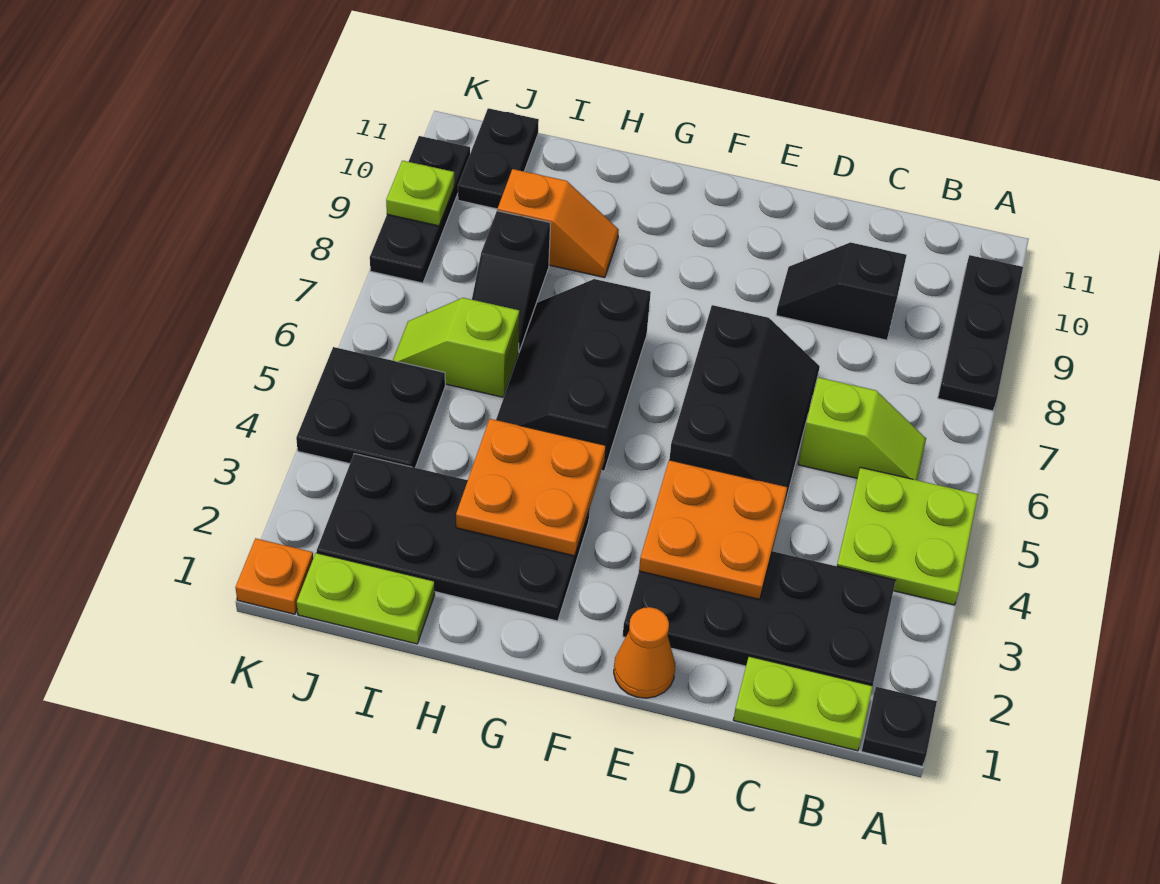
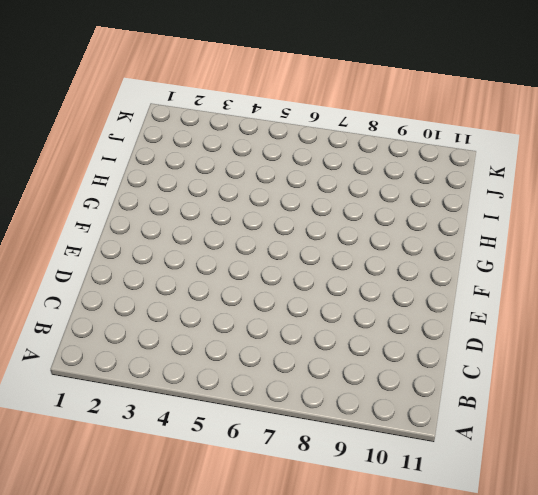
none -> black plate A1 level 1
none -> lime plate A4:B5 level 1
none -> black plate A8:A10 level 1

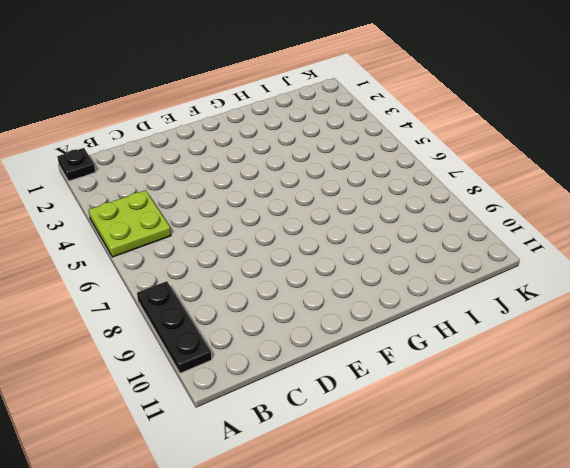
none -> lime plate B1:C1 level 1
none -> black plate B2:E3 level 1
none -> lime slope B6:C6 level 1 top C

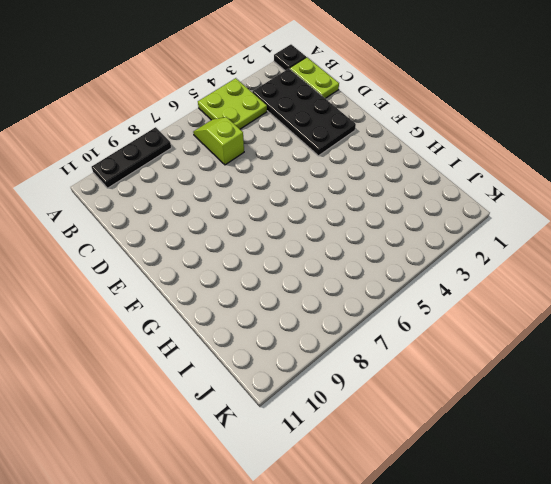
none -> black slope C9:D9 level 1 top C
none -> black slope D5:E7 level 1 top E
none -> orange cone E1 level 1

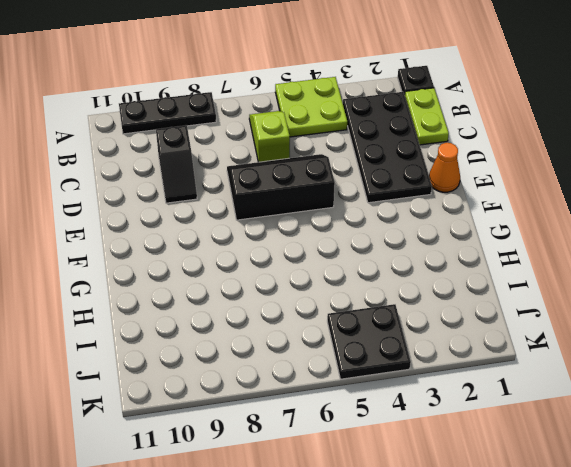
none -> black plate G2:J3 level 1
none -> black slope G5:H7 level 1 top G
none -> orange slope H9:I9 level 1 top I

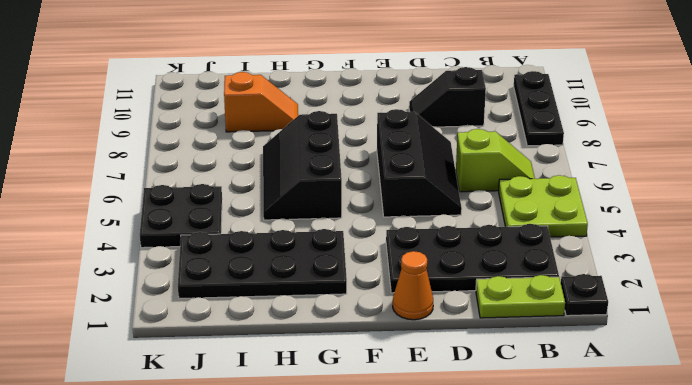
none -> lime plate I1:J1 level 1
none -> lime slope I6:J6 level 1 top I
none -> black slope I7:I8 level 1 top 8

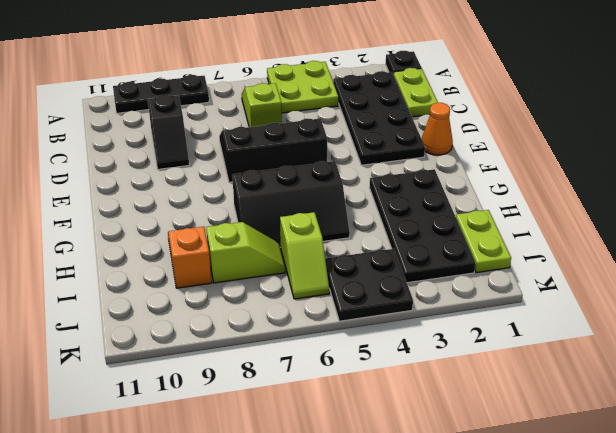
lime slope I7:I8 level 1 top 8 -> black slope I7:I8 level 1 top 8
none -> black plate J10:J11 level 1
none -> orange plate K1 level 1
none -> black plate K8:K10 level 1

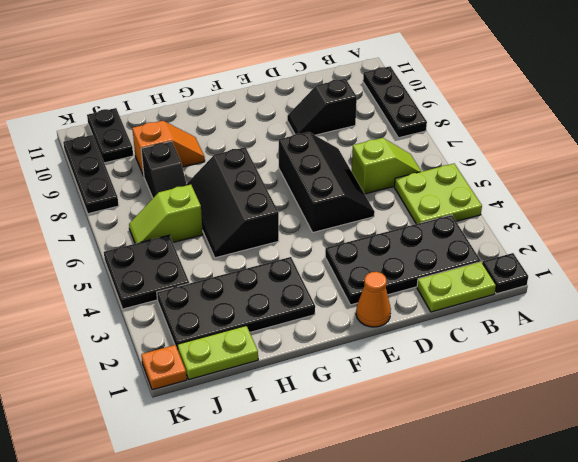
none -> orange plate D3:E4 level 2
none -> orange plate G3:H4 level 2
none -> lime plate K9 level 2

